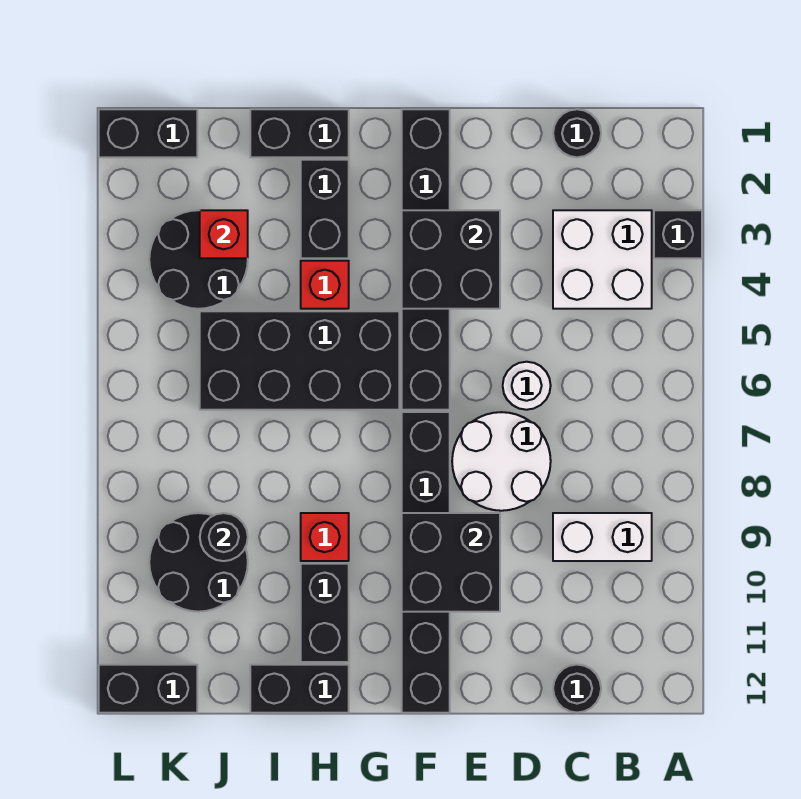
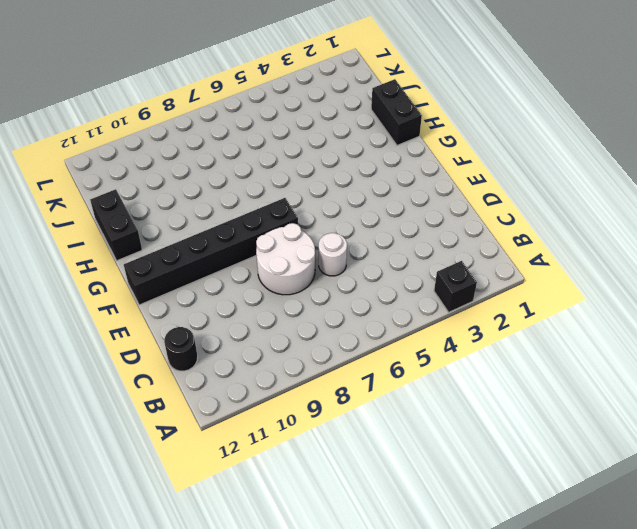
none -> white brick B3:C4 level 1
none -> white brick B9:C9 level 1
none -> black round brick C1 level 1

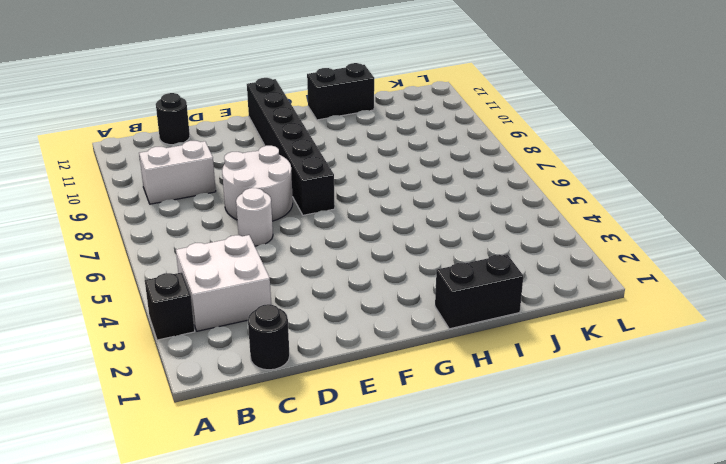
none -> black brick F1:F6 level 1
none -> black brick G5:J6 level 1
none -> black brick H2:H3 level 1

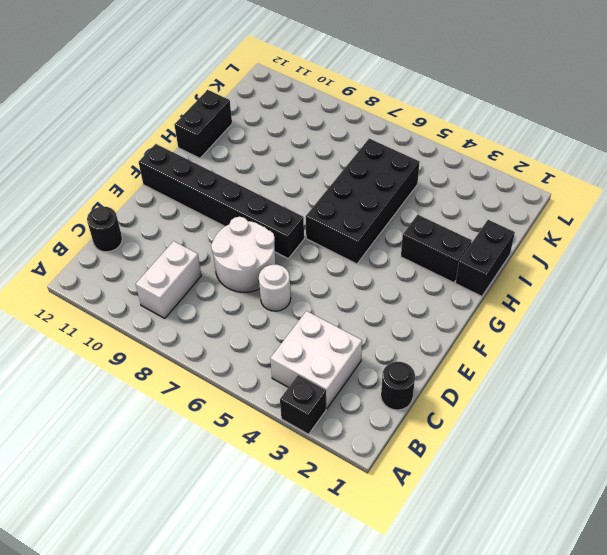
none -> black brick F1:F6 level 1
none -> red brick H4 level 1
none -> red brick H9 level 1

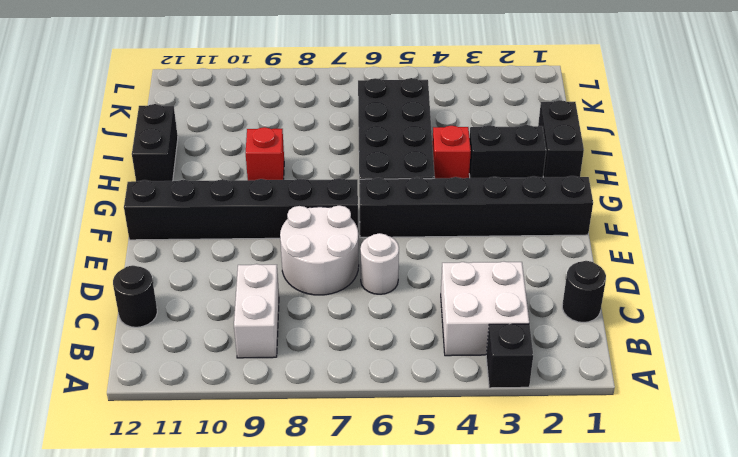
none -> black brick H10:H11 level 1
none -> black round brick J3:K4 level 1
none -> black round brick J9:K10 level 1

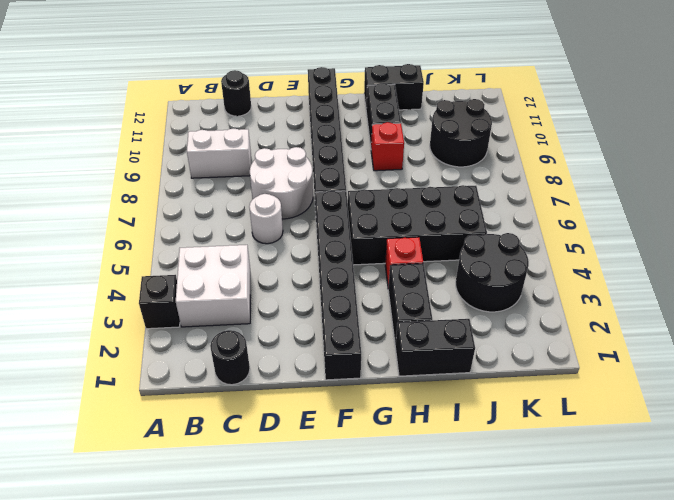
none -> black brick K1:L1 level 1
none -> black brick K12:L12 level 1
none -> black brick E3:F4 level 2

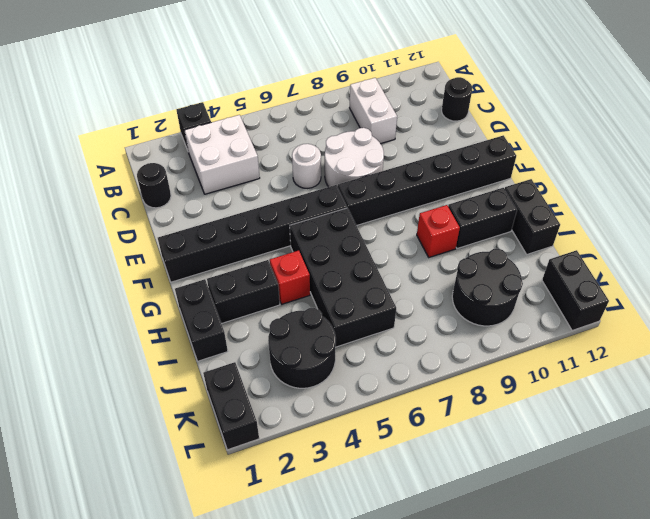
none -> black brick E3:F4 level 2
none -> black brick E9:F10 level 2
none -> red brick J3 level 2

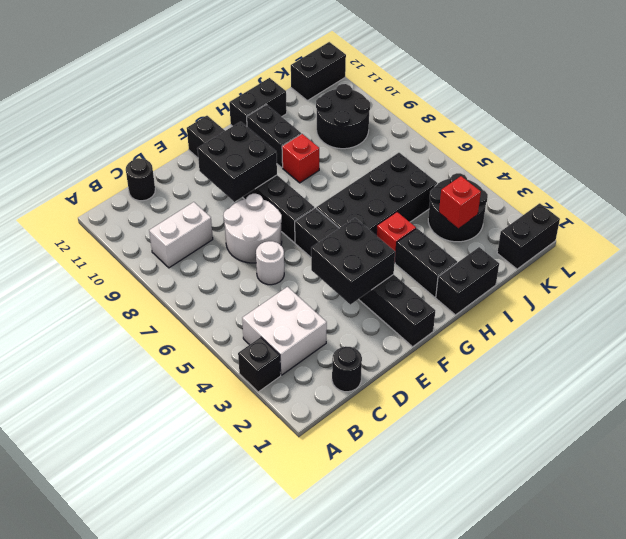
none -> black round brick J9 level 2

